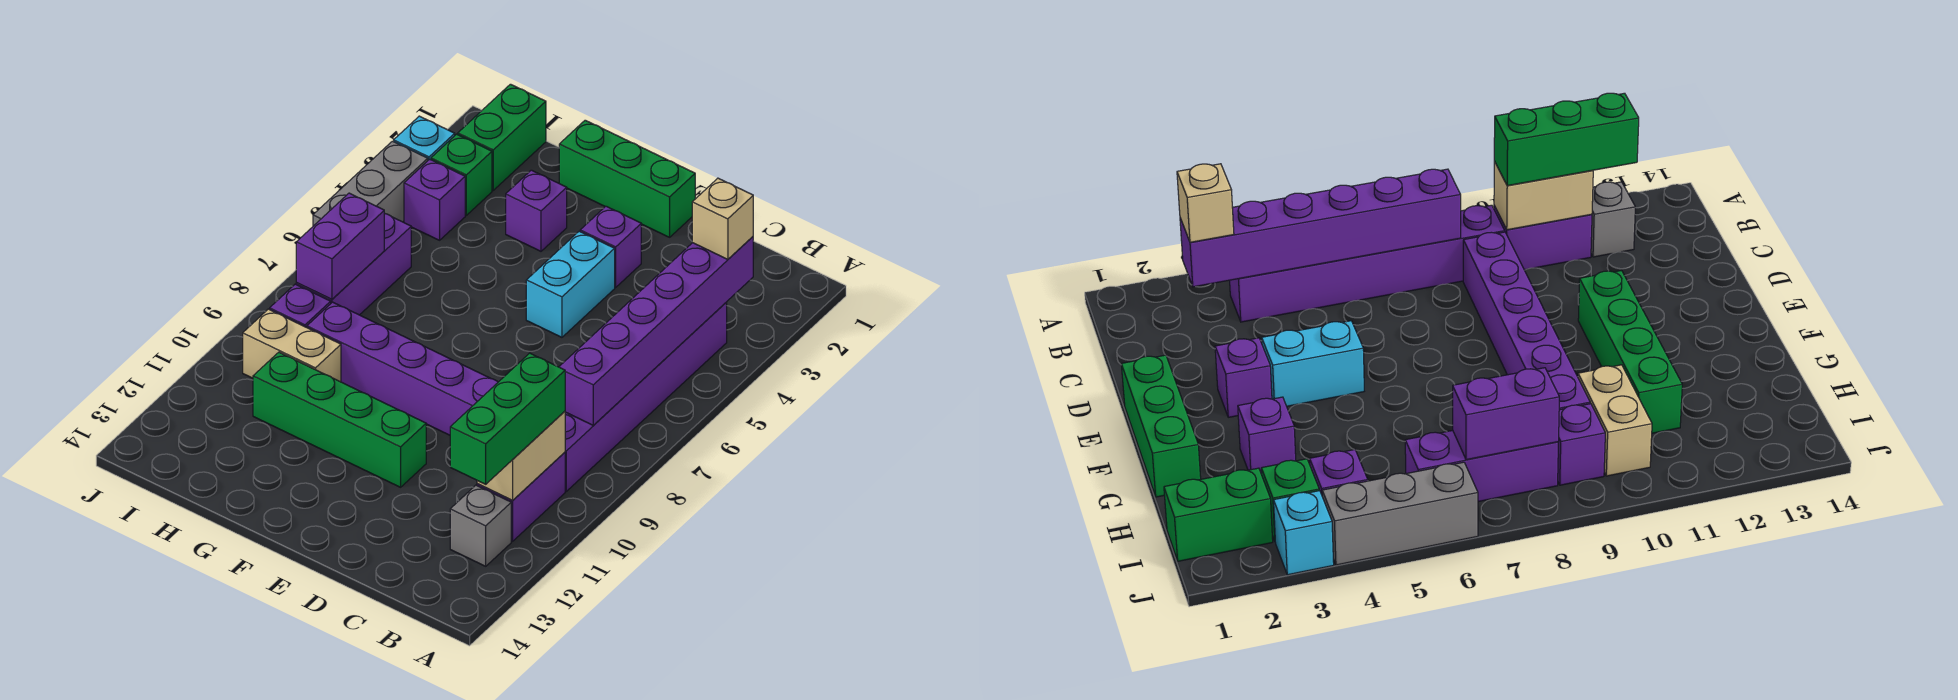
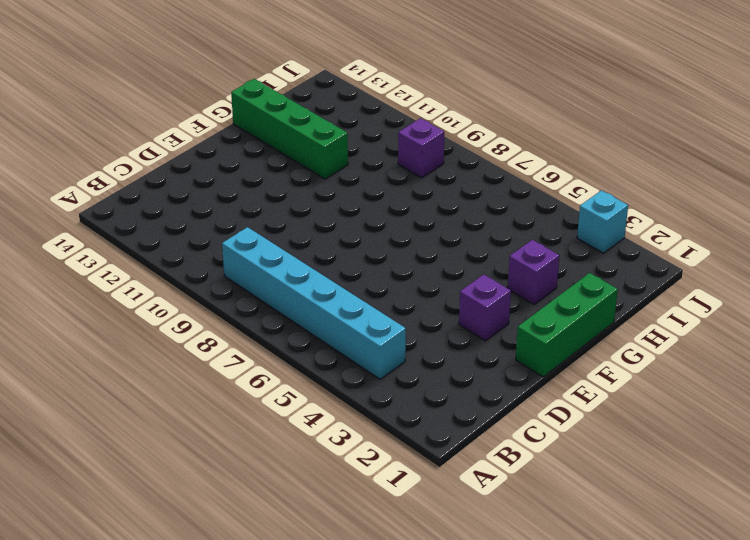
cyan brick B4:B9 level 1 -> purple brick B4:B9 level 1
green brick G11:G14 level 1 -> green brick E11:H11 level 1
none -> purple brick B10:B11 level 1
none -> grey brick B12 level 1
none -> purple brick C9:H9 level 1

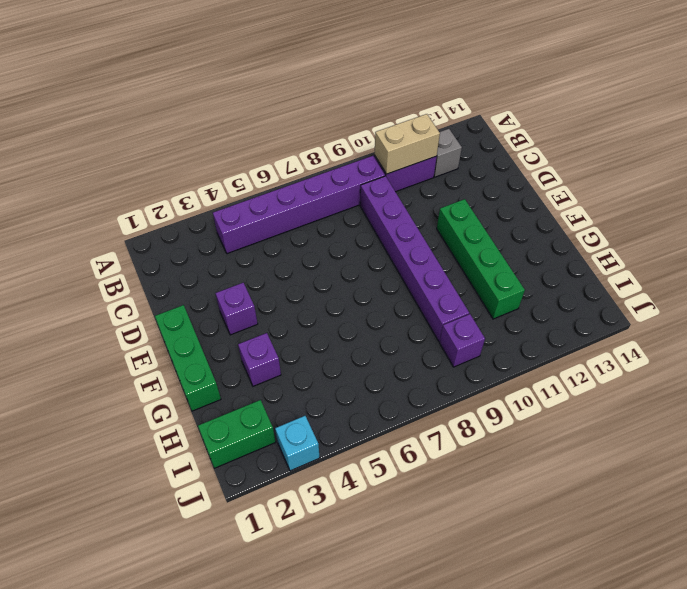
none -> cyan brick E4:E5 level 1
none -> tan brick H10:I10 level 1
none -> green brick I3 level 1

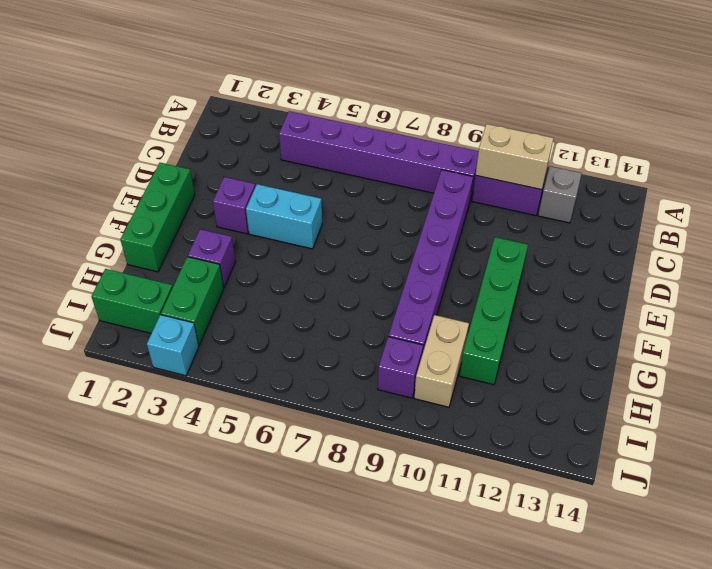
green brick H3:I3 level 1 -> green brick I3 level 1
none -> purple brick I4 level 1
none -> purple brick I6:I8 level 1
none -> grey brick J4:J6 level 1

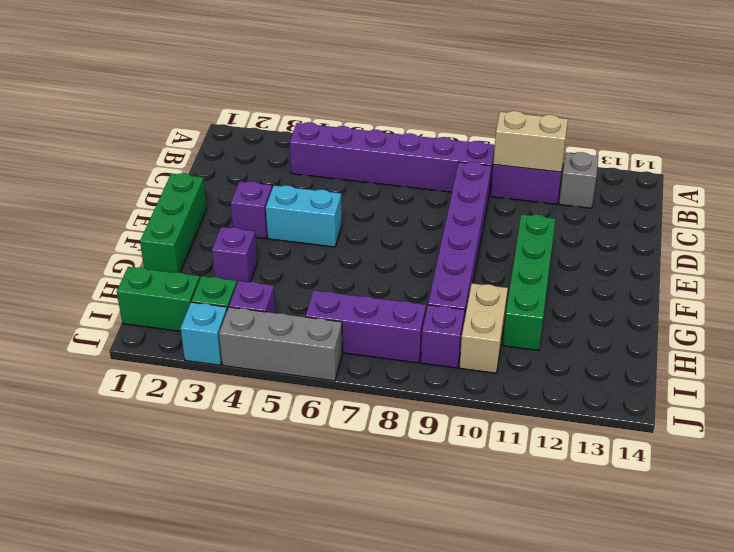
none -> purple brick B3:B8 level 2
none -> purple brick I7:I8 level 2
none -> tan brick B3 level 3

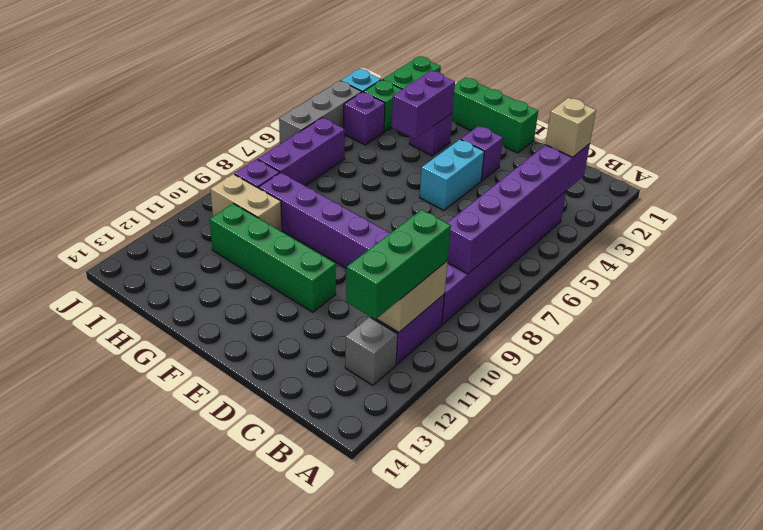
purple brick G3:G4 level 2 -> purple brick I7:I8 level 2

